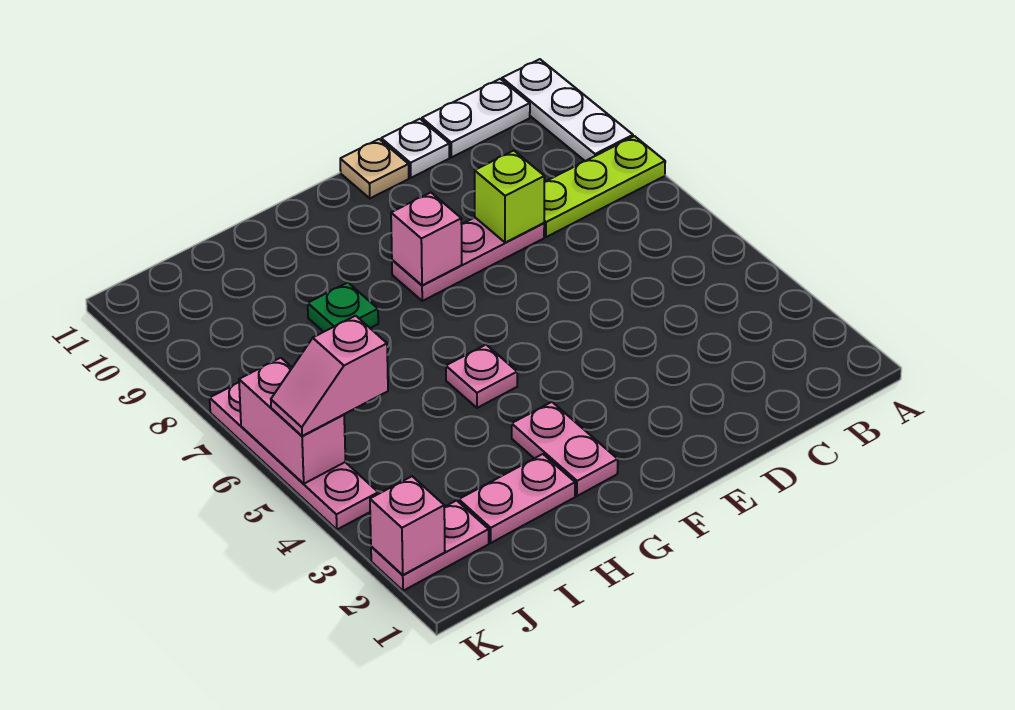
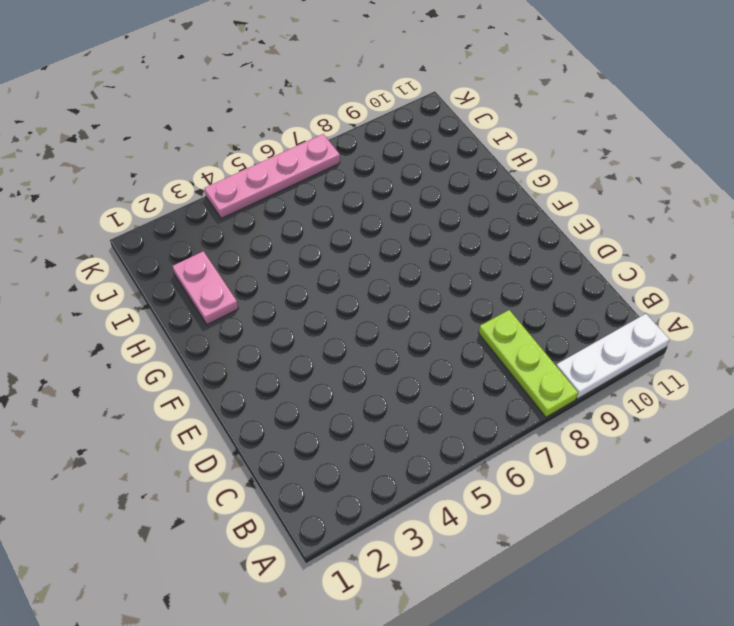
none -> white plate B11:C11 level 1
none -> pink plate D8:F8 level 1
none -> white plate D11 level 1

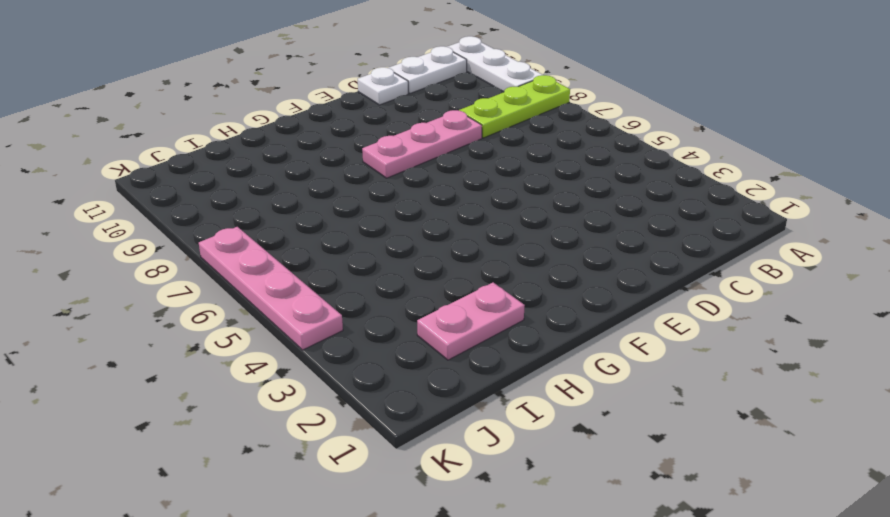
none -> tan plate E11 level 1
none -> pink plate G2:G3 level 1
none -> pink plate G5 level 1

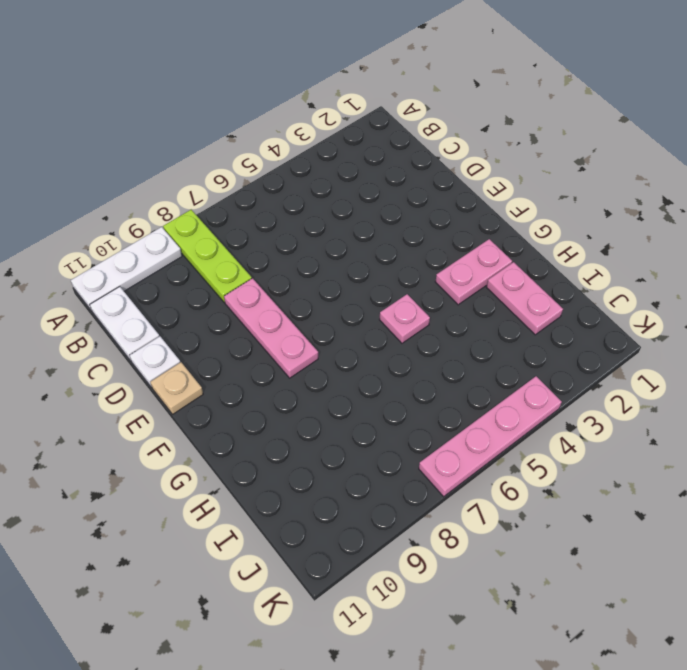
none -> green plate H8 level 1
none -> pink plate J2:K2 level 1
none -> lime brick D8 level 2

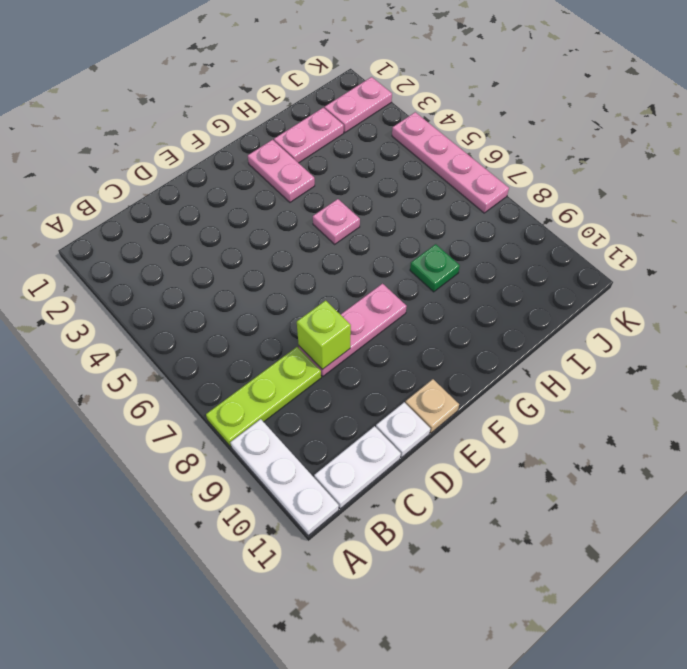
none -> pink brick F8 level 2
none -> pink brick K2 level 2
none -> pink brick K5:K6 level 2

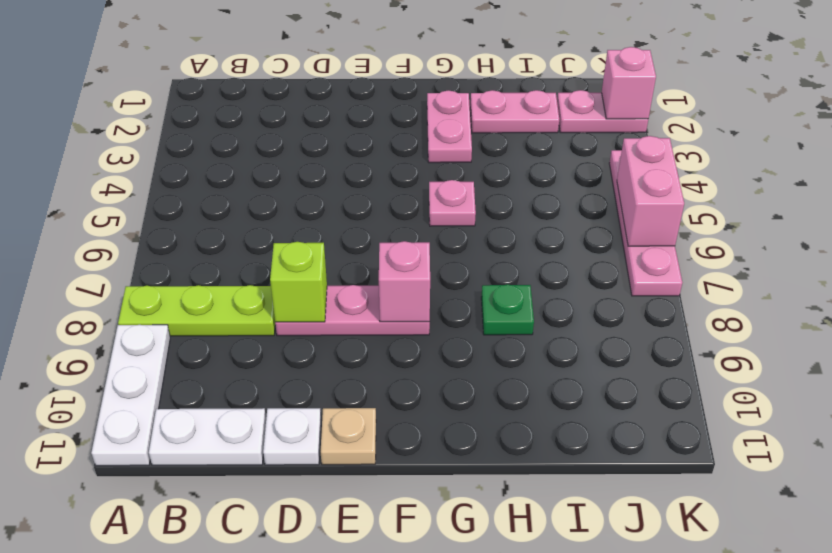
none -> pink slope J5:K5 level 3 top J

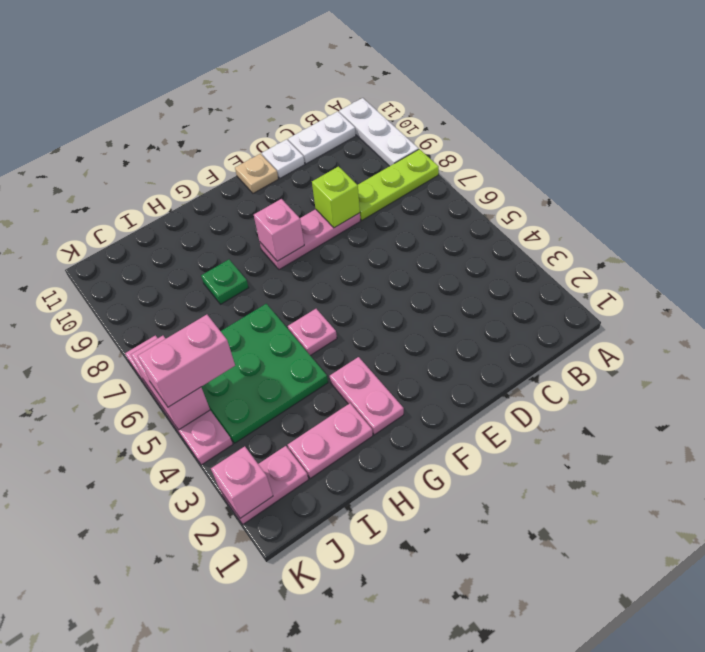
green plate H4:J6 level 1 -> none
pink brick J5:K5 level 3 -> pink slope J5:K5 level 3 top J

